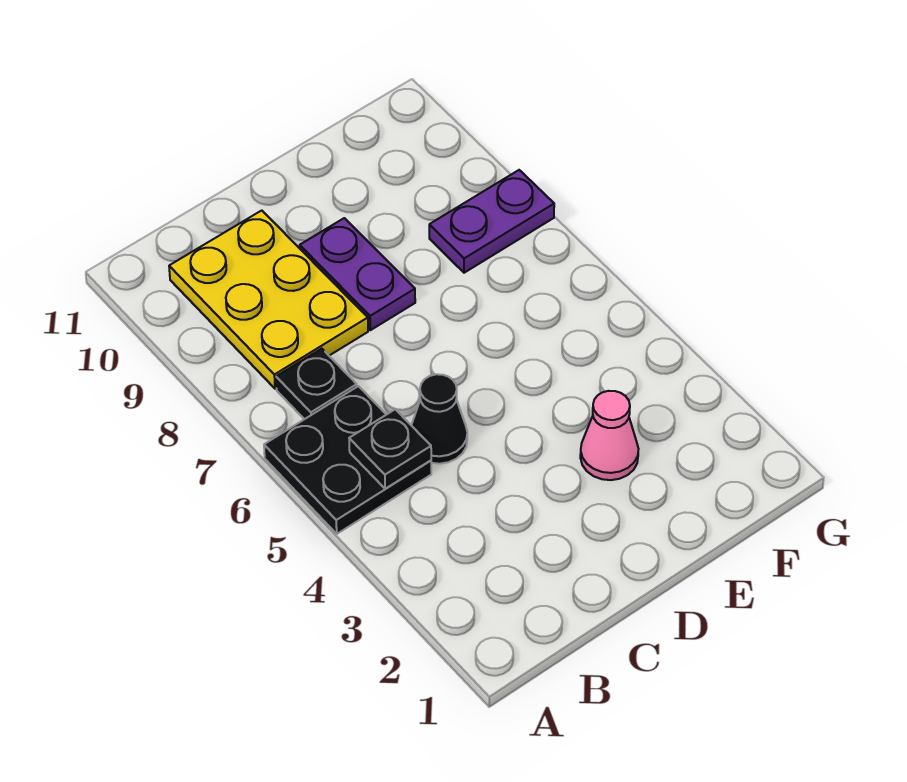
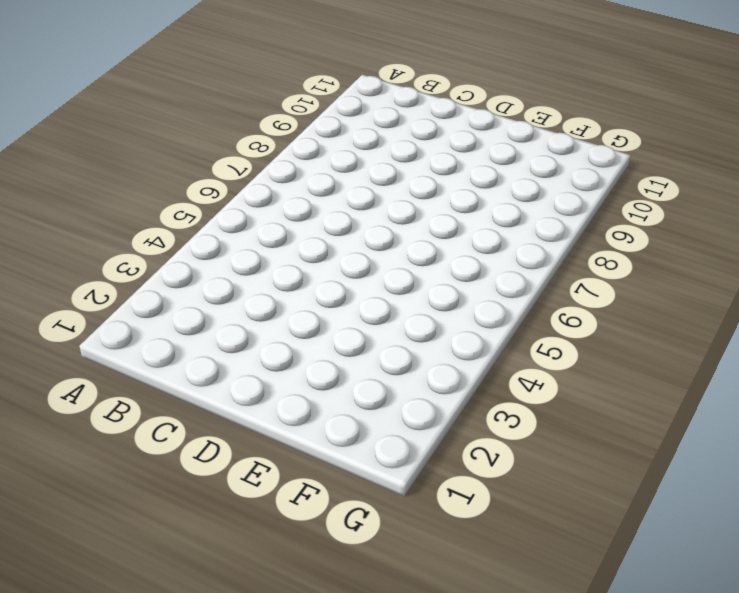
none -> black plate A5:B6 level 1
none -> black plate B7 level 1

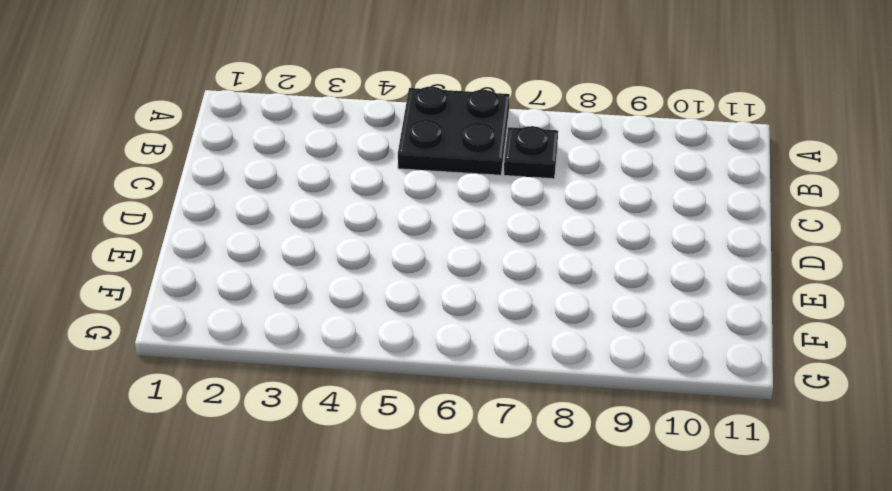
none -> yellow plate B8:C10 level 1
none -> black cone C5 level 1

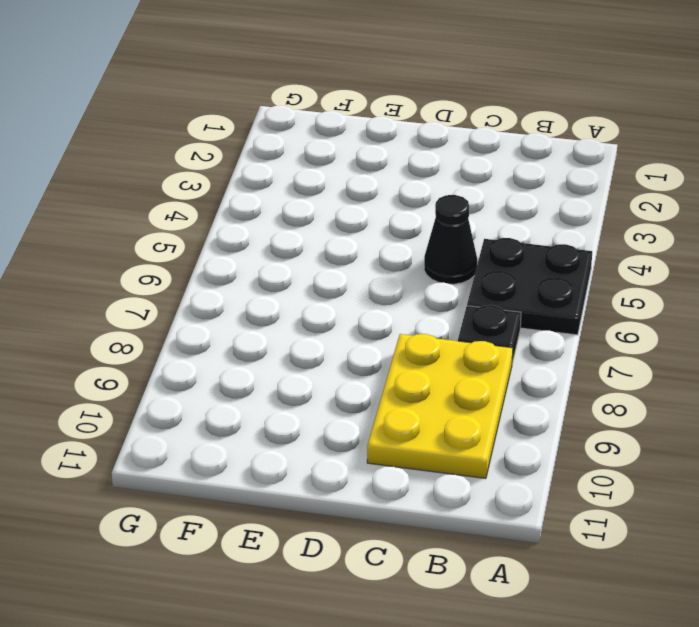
none -> purple plate D8:D9 level 1
none -> pink cone E3 level 1

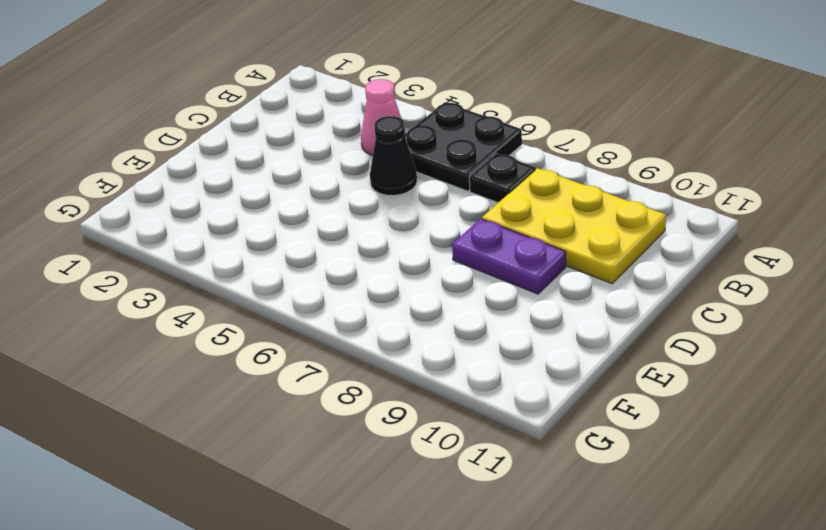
pink cone B4 level 1 -> pink cone E3 level 1
none -> purple plate F8:G8 level 1
none -> black plate B5 level 2

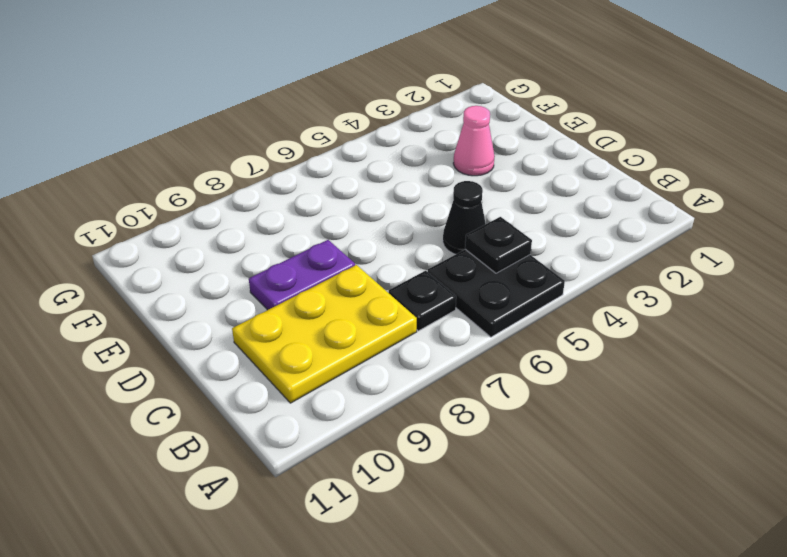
none -> purple plate F8:G8 level 1

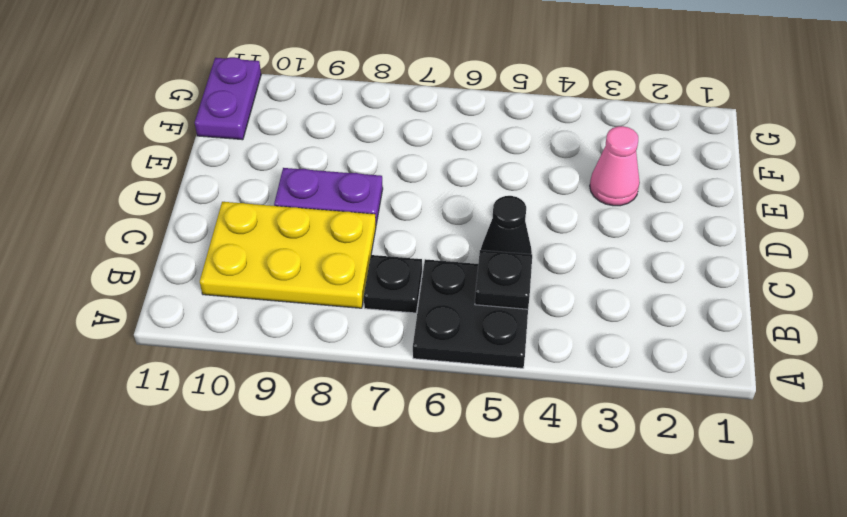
purple plate F11:G11 level 1 -> purple plate F8:G8 level 1

